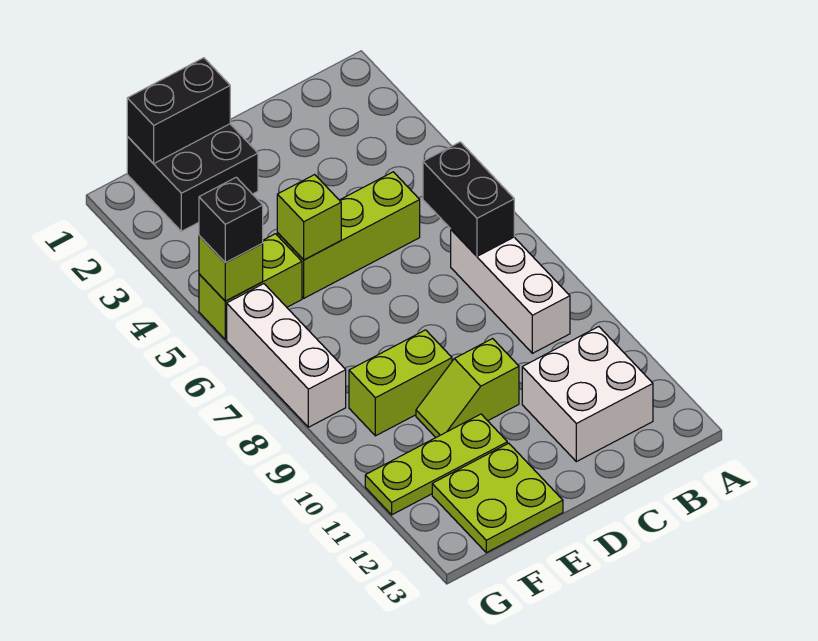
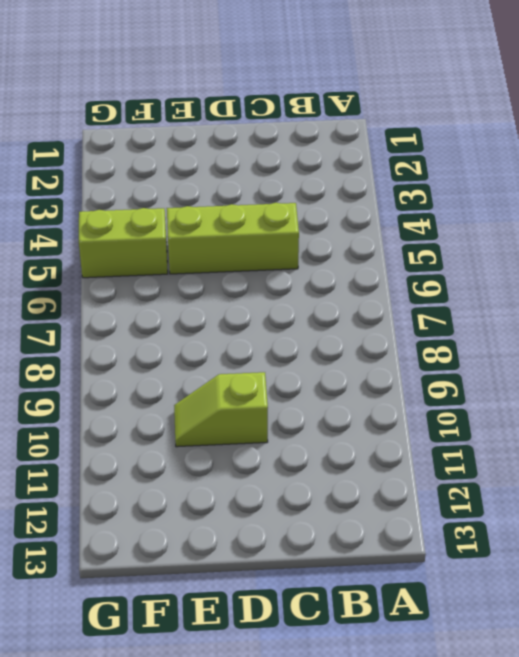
none -> white brick B7:B9 level 1
none -> white brick B11:C12 level 1
none -> black brick E1:F2 level 1

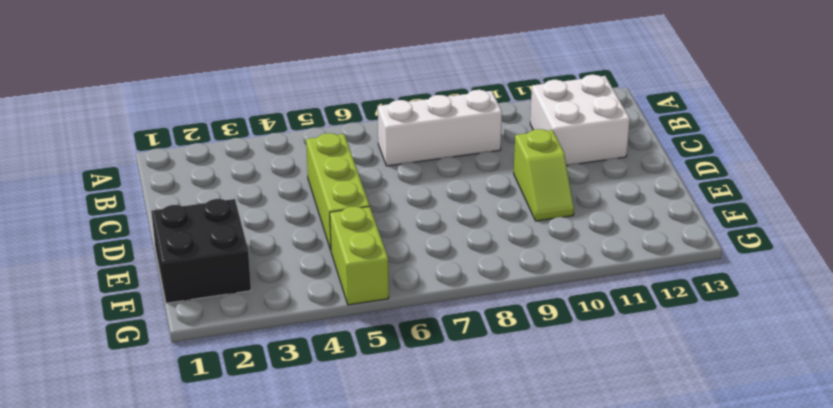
none -> lime brick E9:F9 level 1
none -> lime plate E11:G11 level 1
none -> lime plate E12:F13 level 1

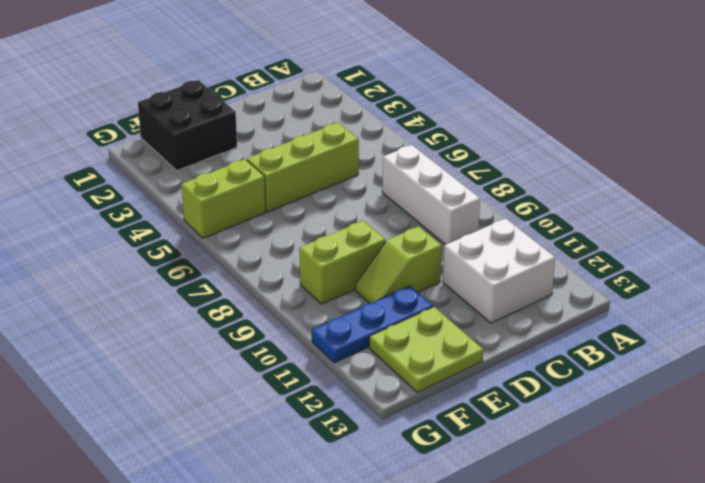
blue plate E11:G11 level 1 -> lime plate E11:G11 level 1
none -> white brick G6:G8 level 1
none -> black brick B6:B7 level 2
none -> black brick E1:F1 level 2

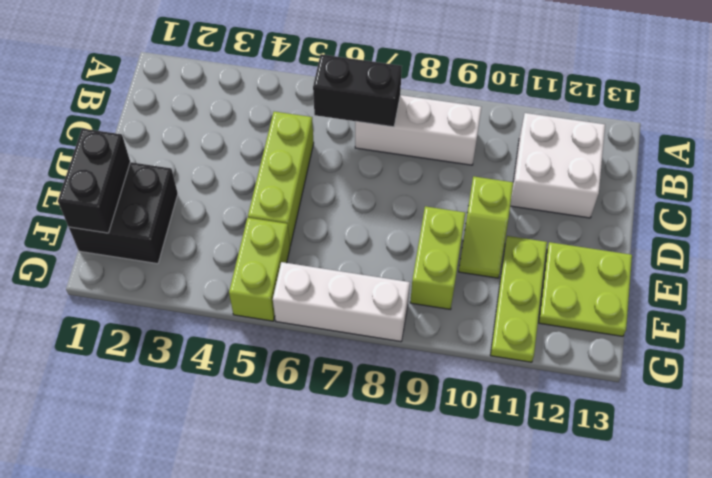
none -> lime brick E5 level 2
none -> lime brick G5 level 2
none -> black brick G5 level 3

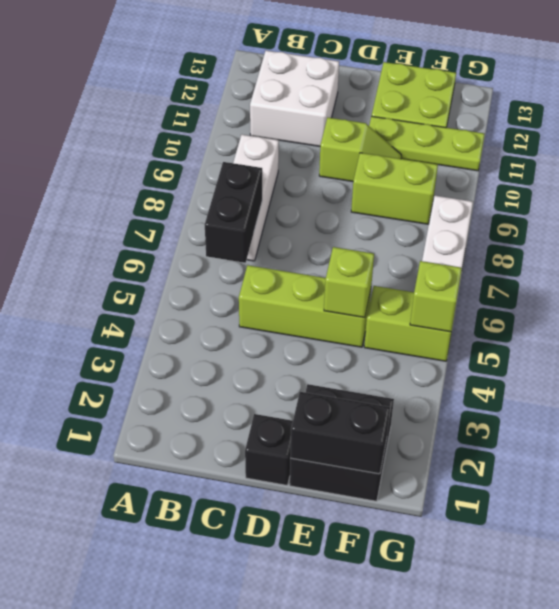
black brick D1 level 1 -> black brick G5 level 3

